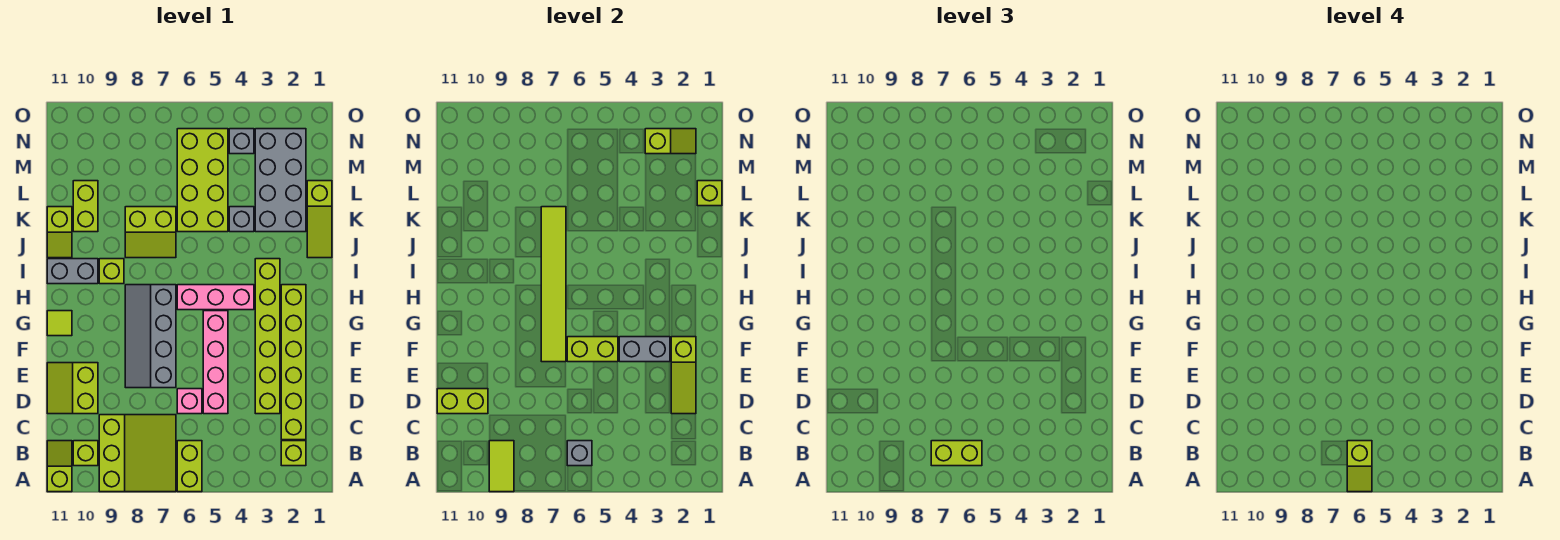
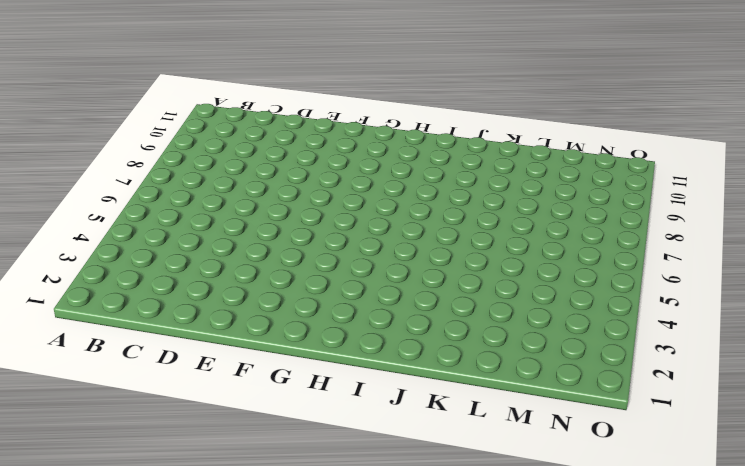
none -> lime brick A6:B6 level 1
none -> lime slope A7:C9 level 1 top 9
none -> lime slope A11:B11 level 1 top A
none -> lime brick B2 level 1

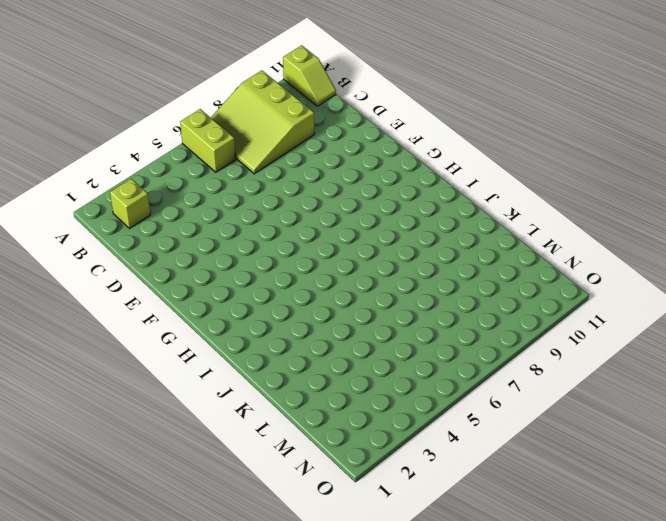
none -> lime brick B10 level 1
none -> lime brick C2:H2 level 1
none -> lime brick D3:I3 level 1
none -> pink brick D5:G5 level 1

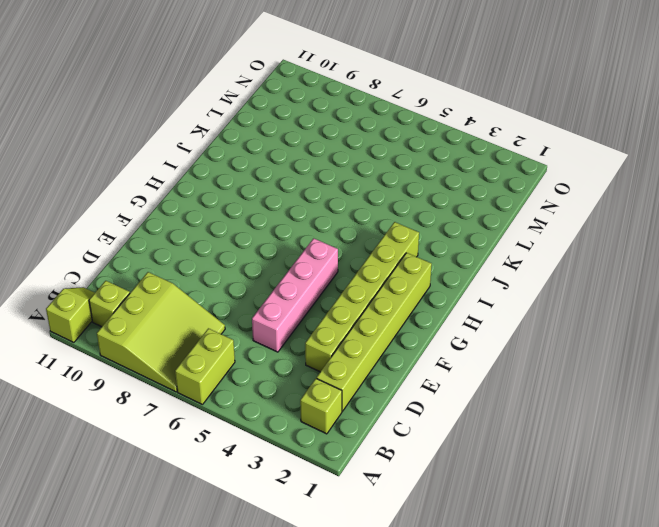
none -> pink brick D6 level 1
none -> lime slope D10:E11 level 1 top 10
none -> grey slope E7:H8 level 1 top 7
none -> lime tile G11 level 1

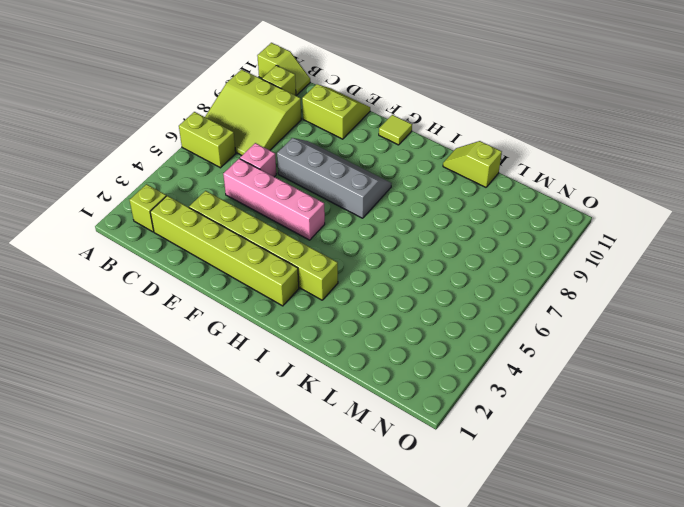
none -> pink brick H4:H6 level 1
none -> lime brick I9 level 1
none -> grey brick I10:I11 level 1
none -> lime slope J1:L1 level 1 top L

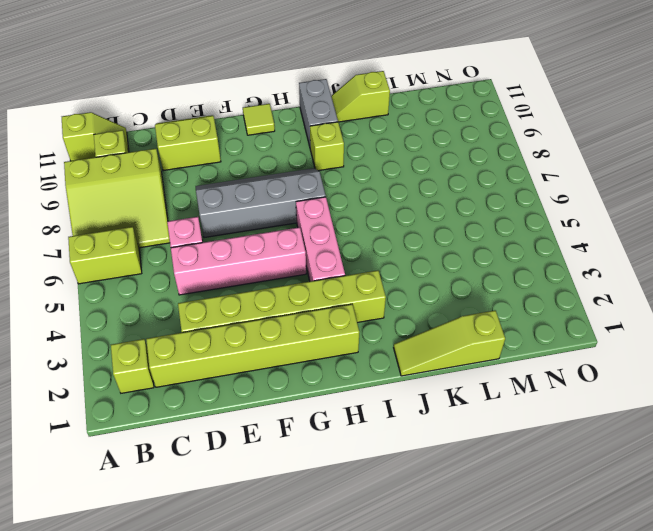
none -> lime slope J7:K8 level 1 top K
none -> grey brick K2:N3 level 1
none -> grey brick K4 level 1
none -> lime brick K5:N6 level 1

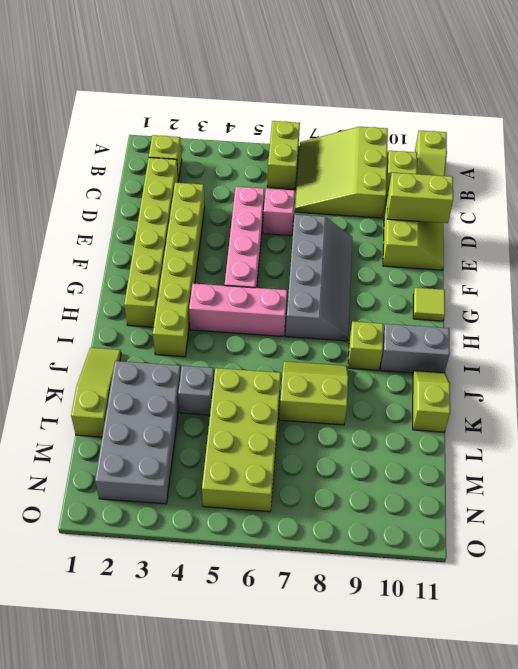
none -> lime brick K10:L10 level 1
none -> grey brick N4 level 1
none -> lime tile A9:B9 level 2
none -> grey brick B6 level 2

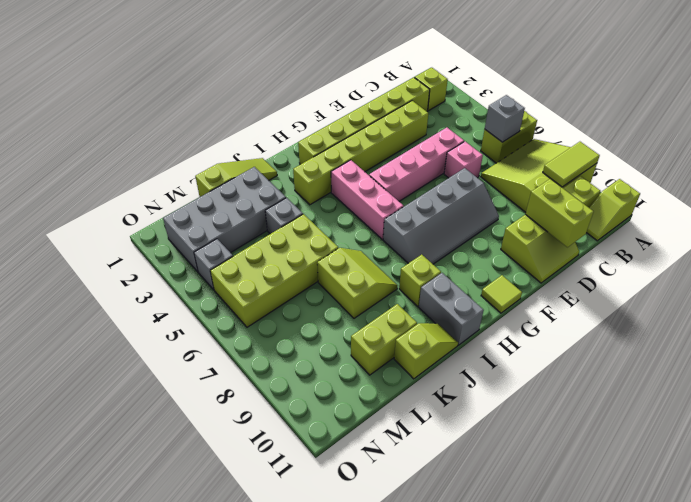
none -> lime slope D2:F2 level 2 top F
none -> grey brick F3:F4 level 2
none -> lime brick F5:F6 level 2
none -> lime tile F7:K7 level 2

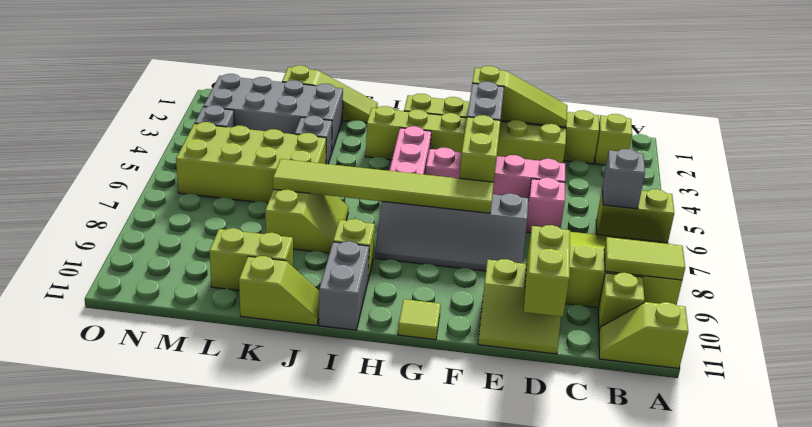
none -> lime brick L1 level 2
none -> lime slope N2:N3 level 2 top 3
none -> lime brick B6:B7 level 3
none -> lime slope A6:B6 level 4 top B

